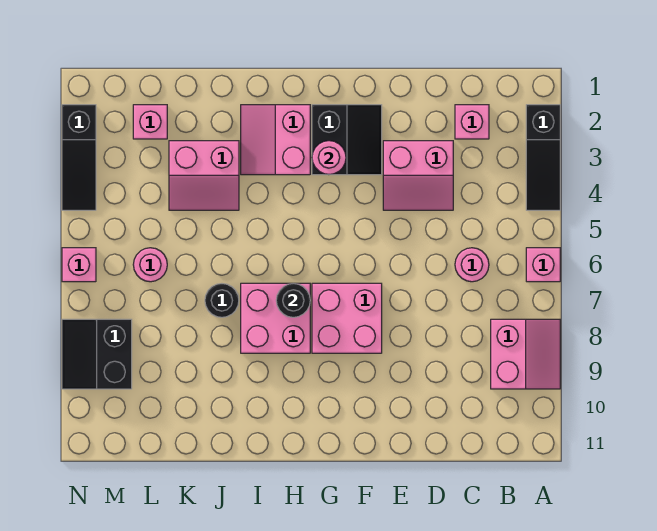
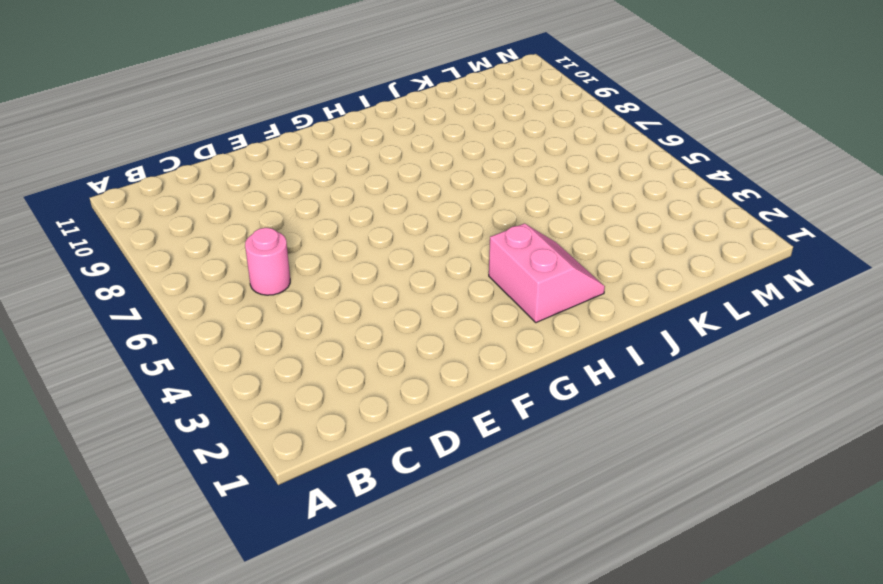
none -> black slope A2:A4 level 1 top 2
none -> pink brick A6 level 1
none -> pink slope A8:B9 level 1 top B

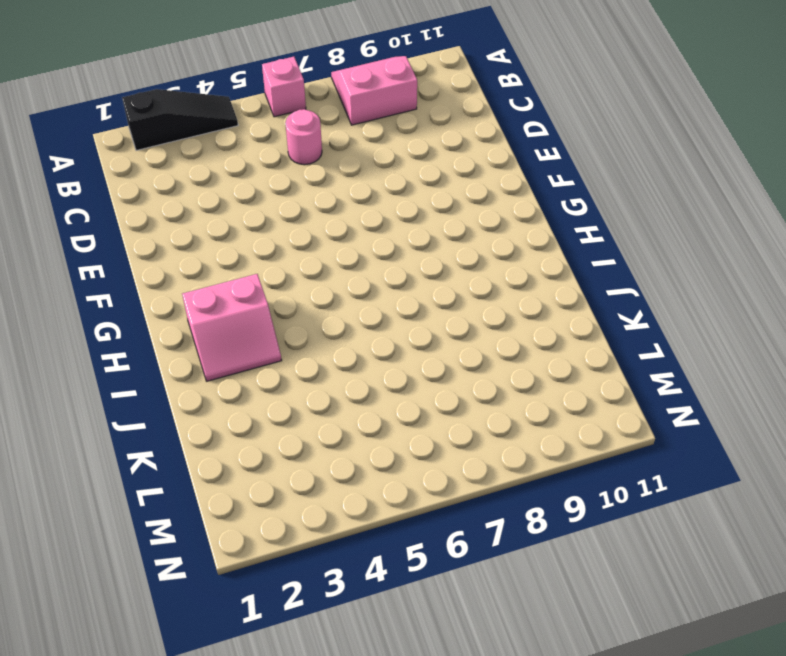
none -> pink brick C2 level 1
none -> pink slope D3:E4 level 1 top 3
none -> black slope F2:G3 level 1 top G

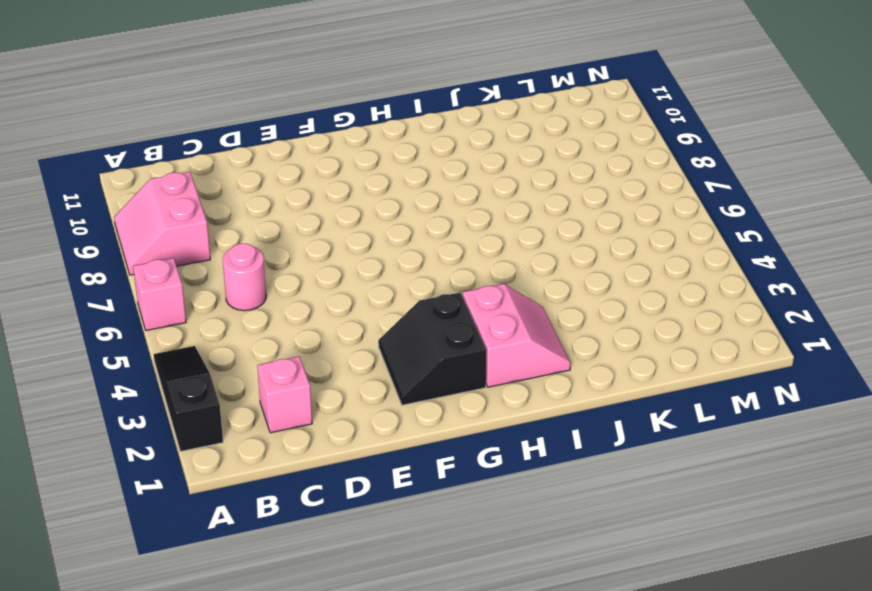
none -> pink slope D3:E4 level 1 top 3
none -> pink brick F7:G8 level 1
none -> pink brick H7:I8 level 1

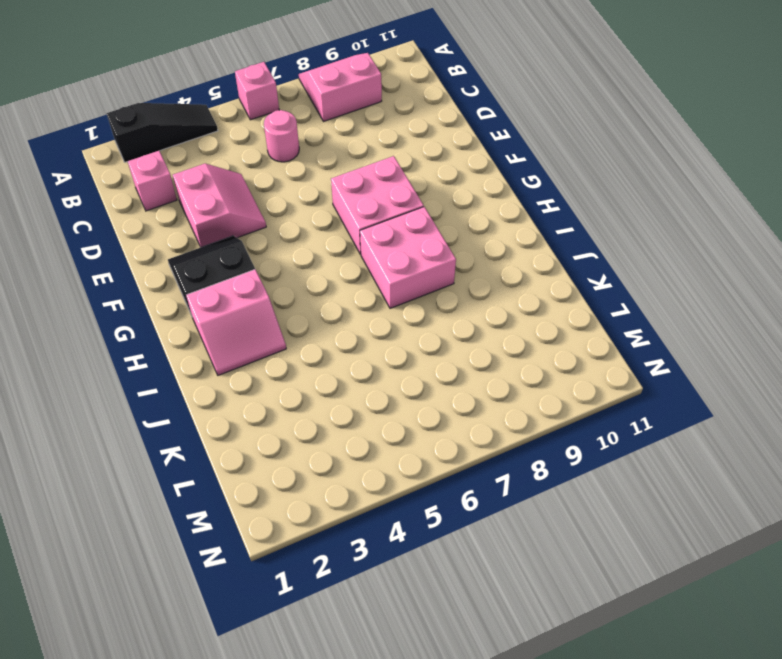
none -> pink slope J3:K4 level 1 top 3
none -> black round brick J7 level 1
none -> pink brick L2 level 1

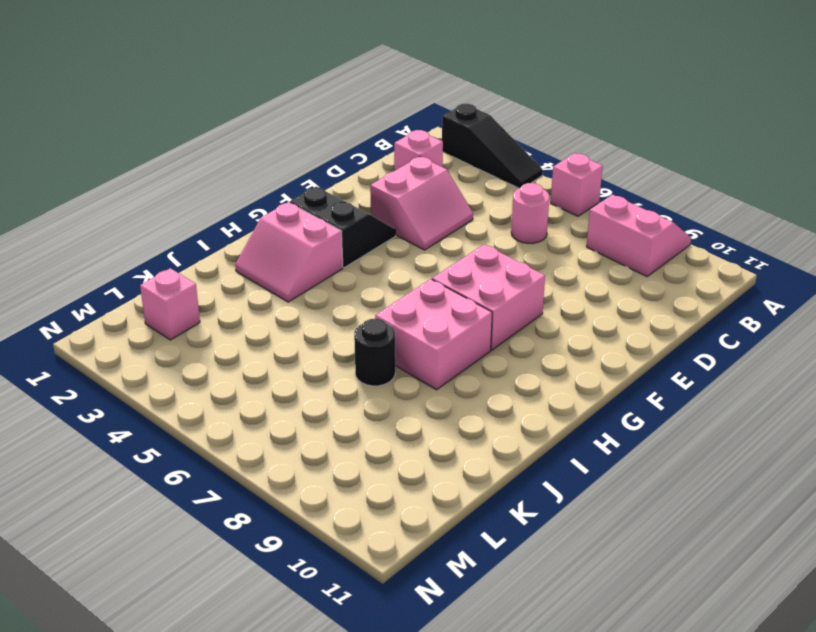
none -> pink slope J3:K4 level 1 top 3
none -> pink round brick L6 level 1
none -> black slope M8:N9 level 1 top M

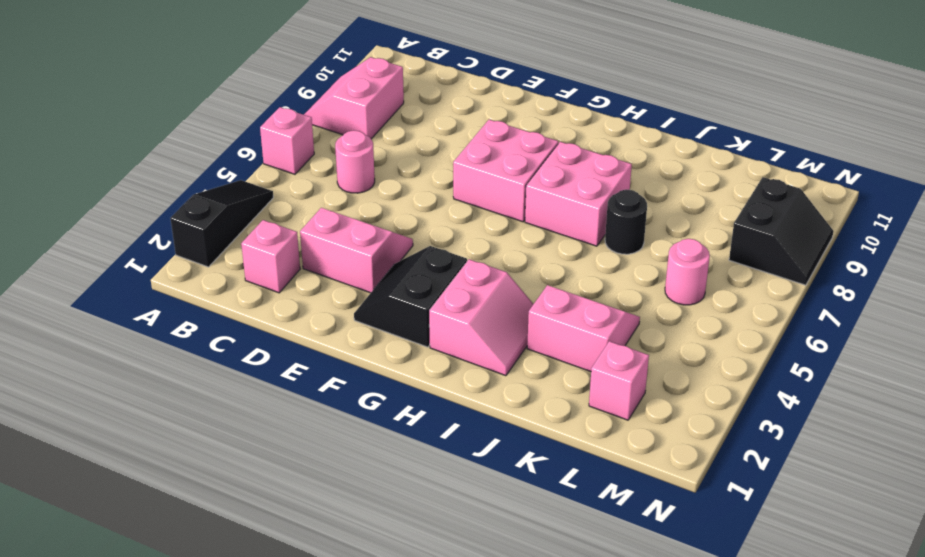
none -> black slope N2:N4 level 1 top 2
none -> pink brick N6 level 1
none -> pink round brick G3 level 2

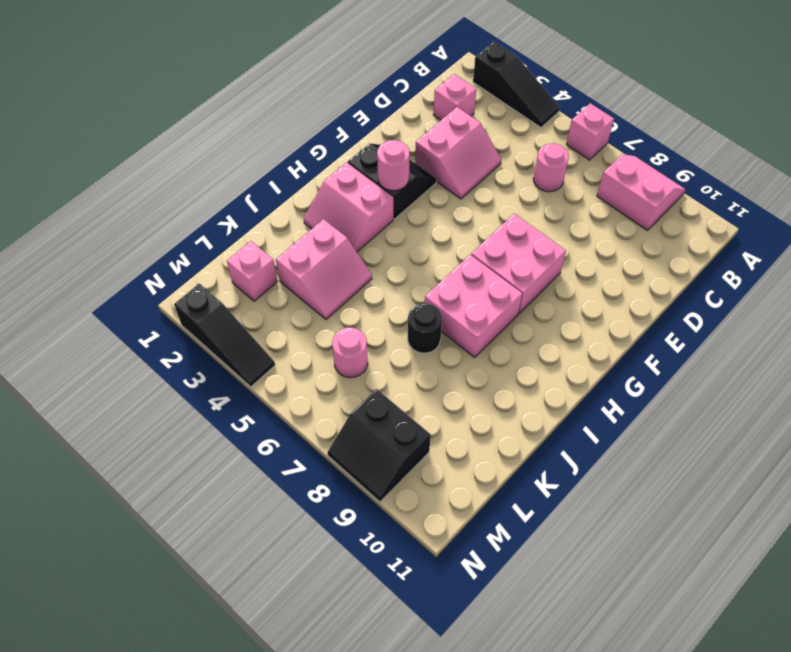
none -> pink brick N6 level 1
none -> black round brick H7 level 2

